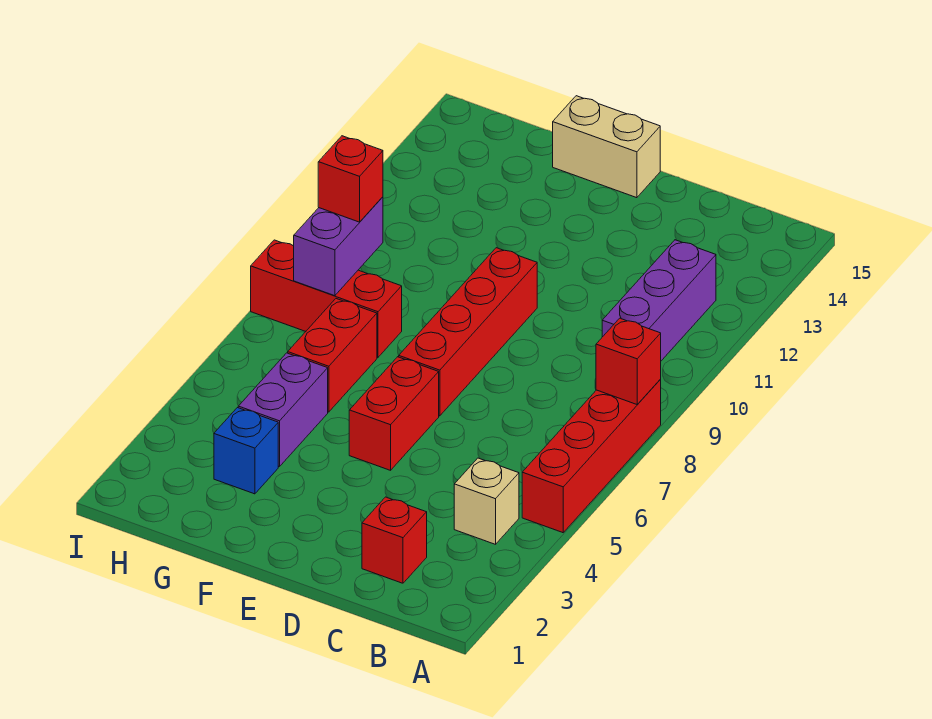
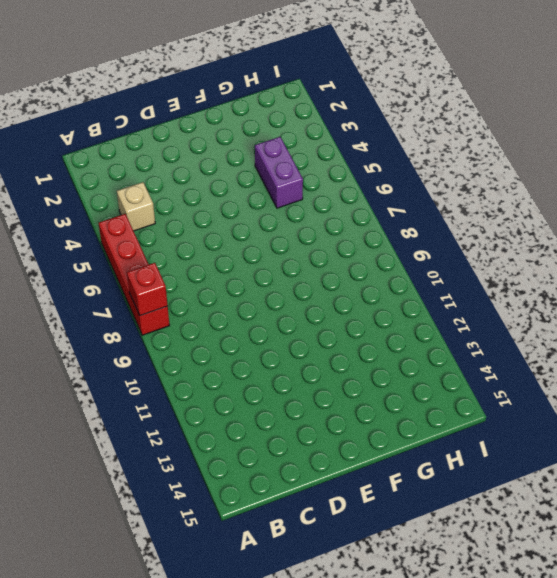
none -> purple brick B10:B12 level 1
none -> red brick C2 level 1
none -> red brick E5:E6 level 1

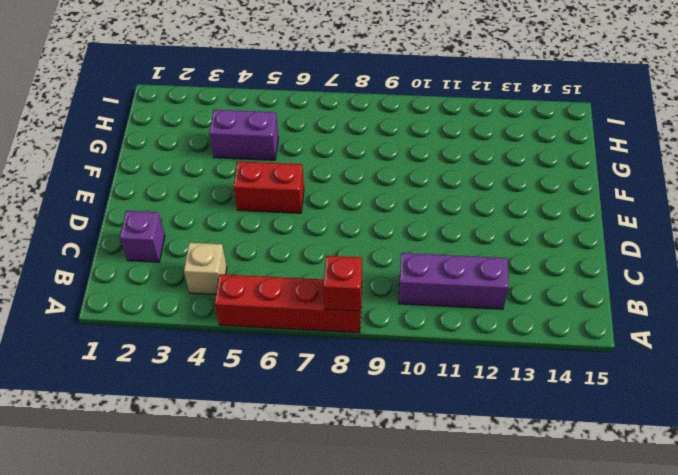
purple brick C2 level 1 -> red brick C2 level 1
none -> red brick E7:E10 level 1
none -> tan brick E15:F15 level 1
none -> blue brick G3 level 1

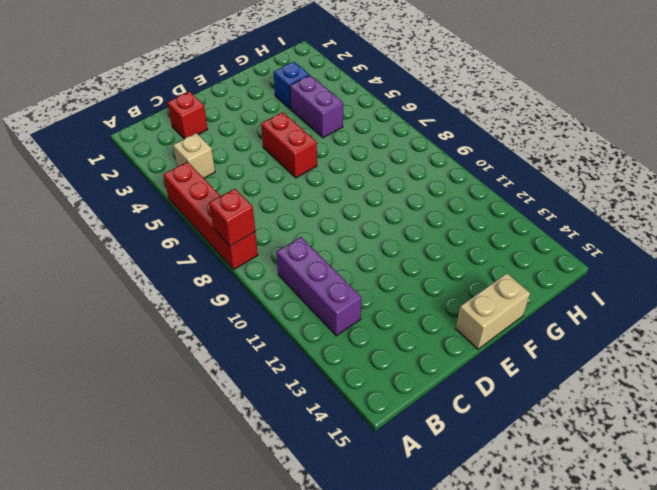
none -> red brick E7:E10 level 1
none -> red brick G6:G7 level 1
none -> red brick G8:I8 level 1

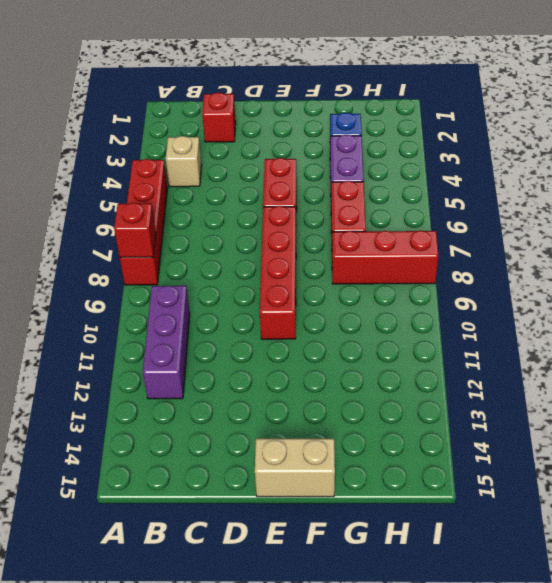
none -> purple brick H8:H9 level 2
none -> red brick H9 level 3

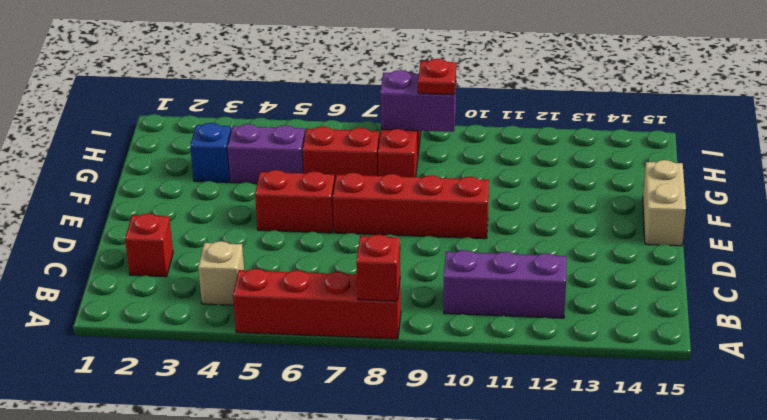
red plate H9 level 3 -> red brick H9 level 3

